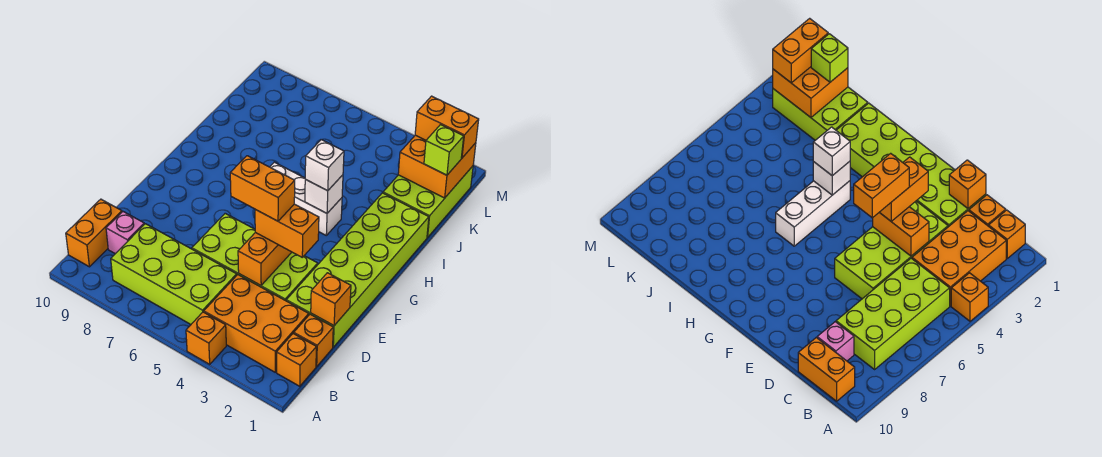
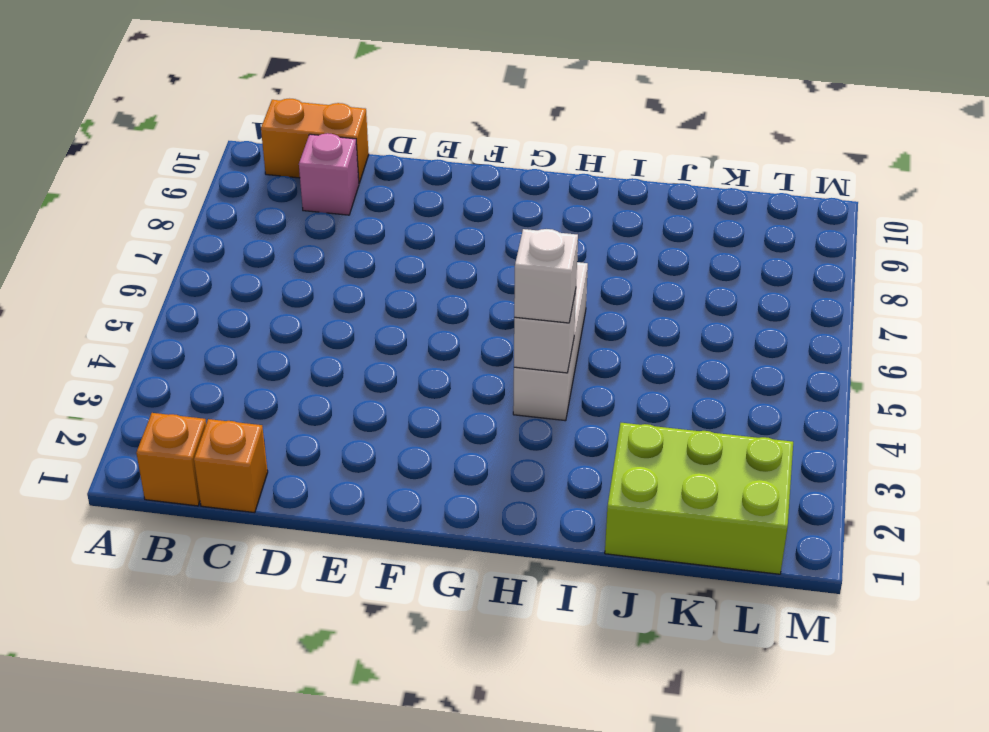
none -> orange brick A4 level 1
none -> orange brick B2:C4 level 1
none -> lime brick B5:C8 level 1

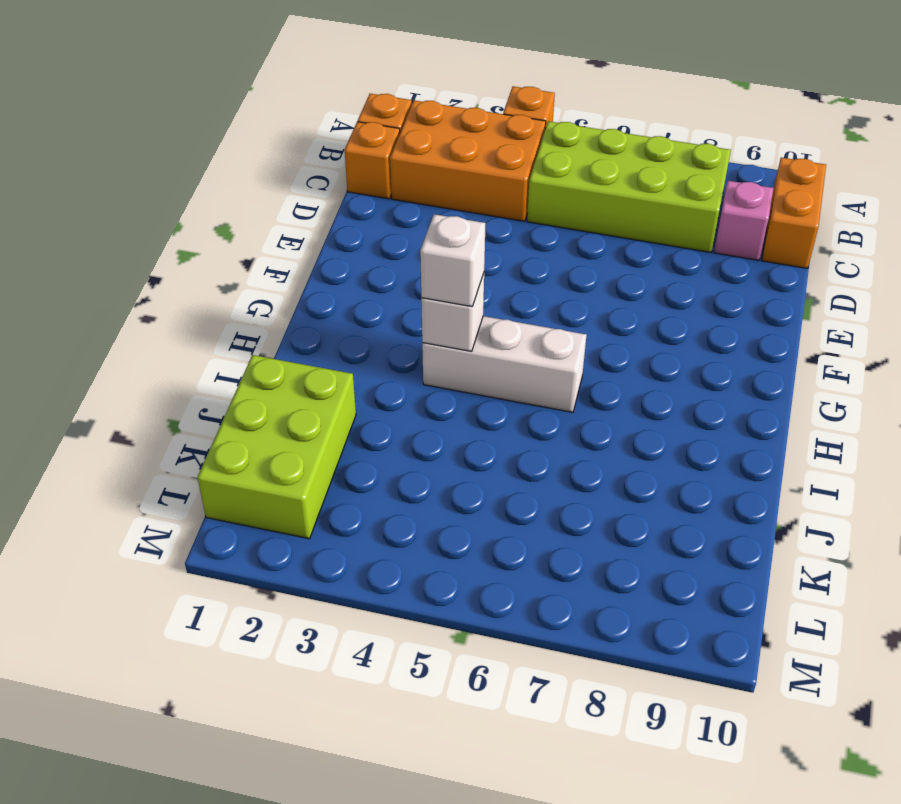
none -> lime brick D1:I2 level 1
none -> lime brick D3:E6 level 1
none -> orange brick D1 level 2

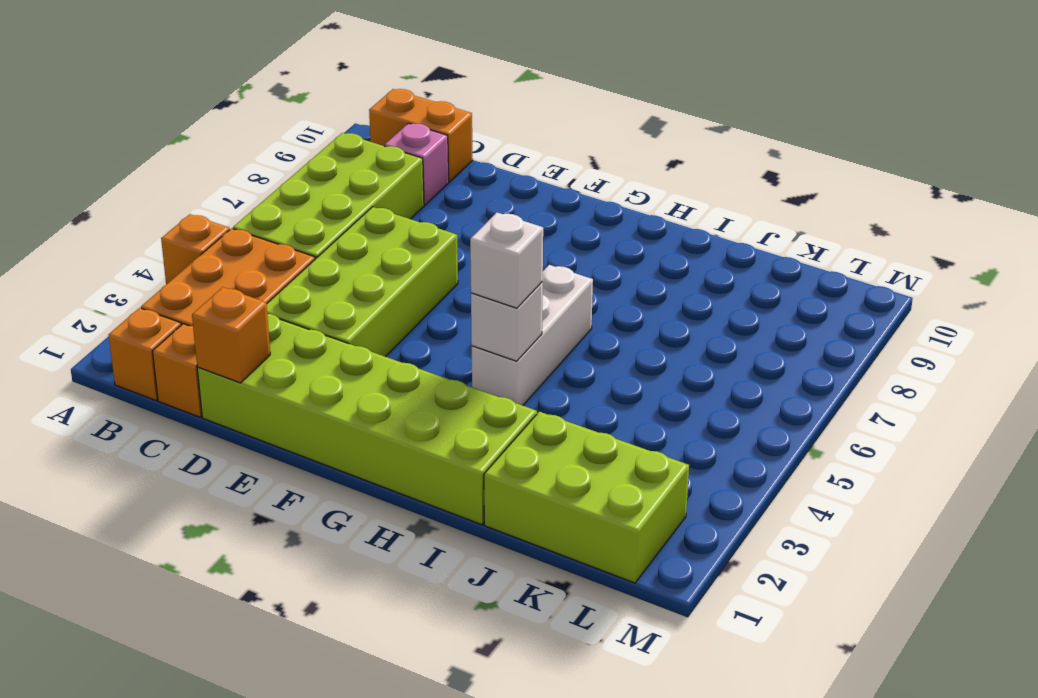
none -> orange brick D4:E4 level 2
none -> orange brick K1:L2 level 2
none -> orange brick E3:E4 level 3

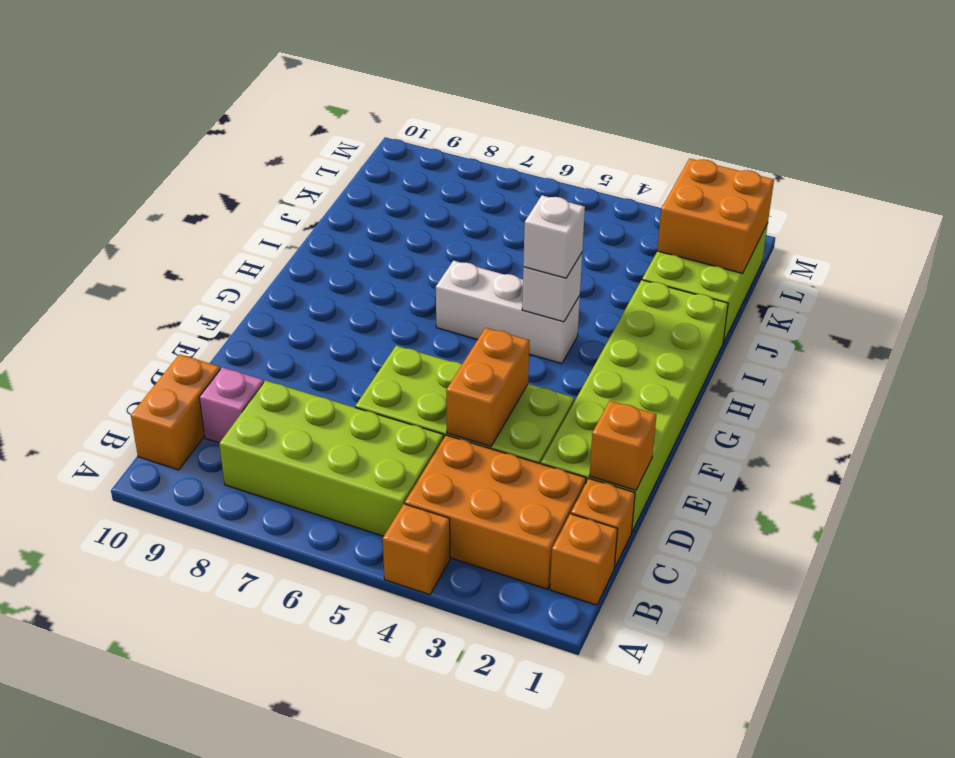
none -> orange brick E3:E4 level 3
none -> lime brick K1 level 3
none -> orange brick L1:L2 level 3

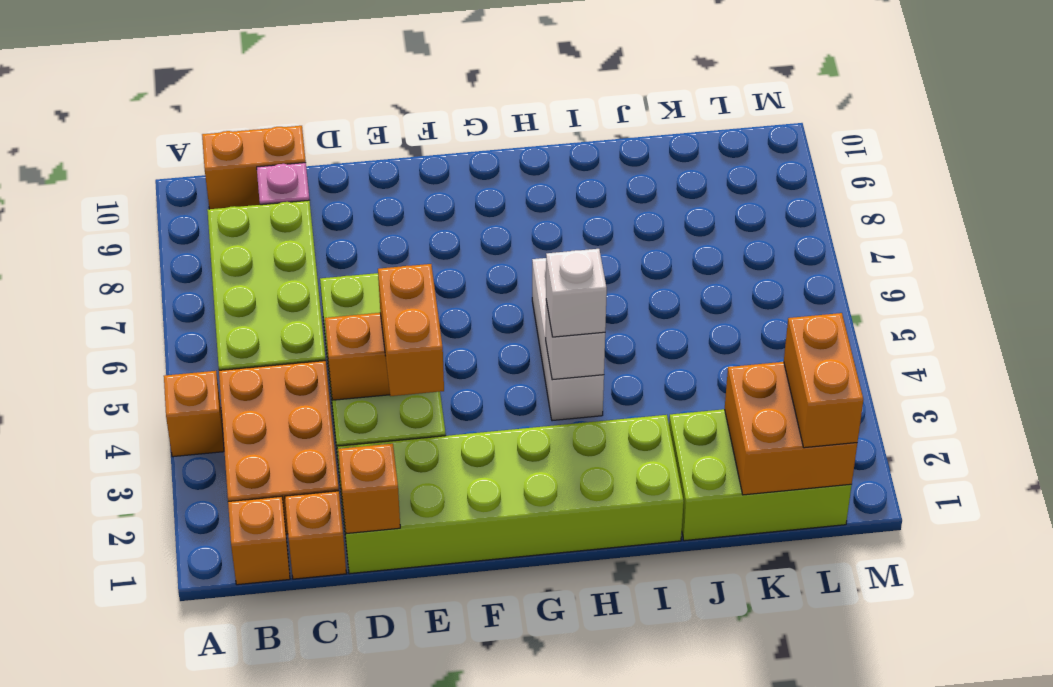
none -> lime brick K1 level 3
none -> orange brick E4:E5 level 4

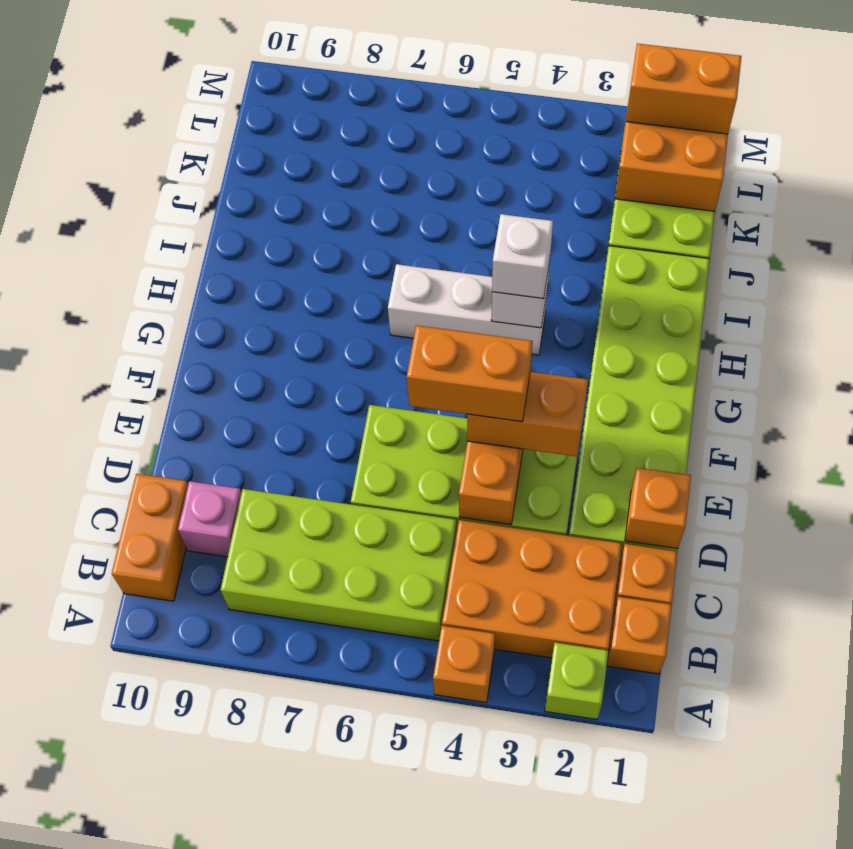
lime brick A2 level 1 -> lime brick K1 level 3

